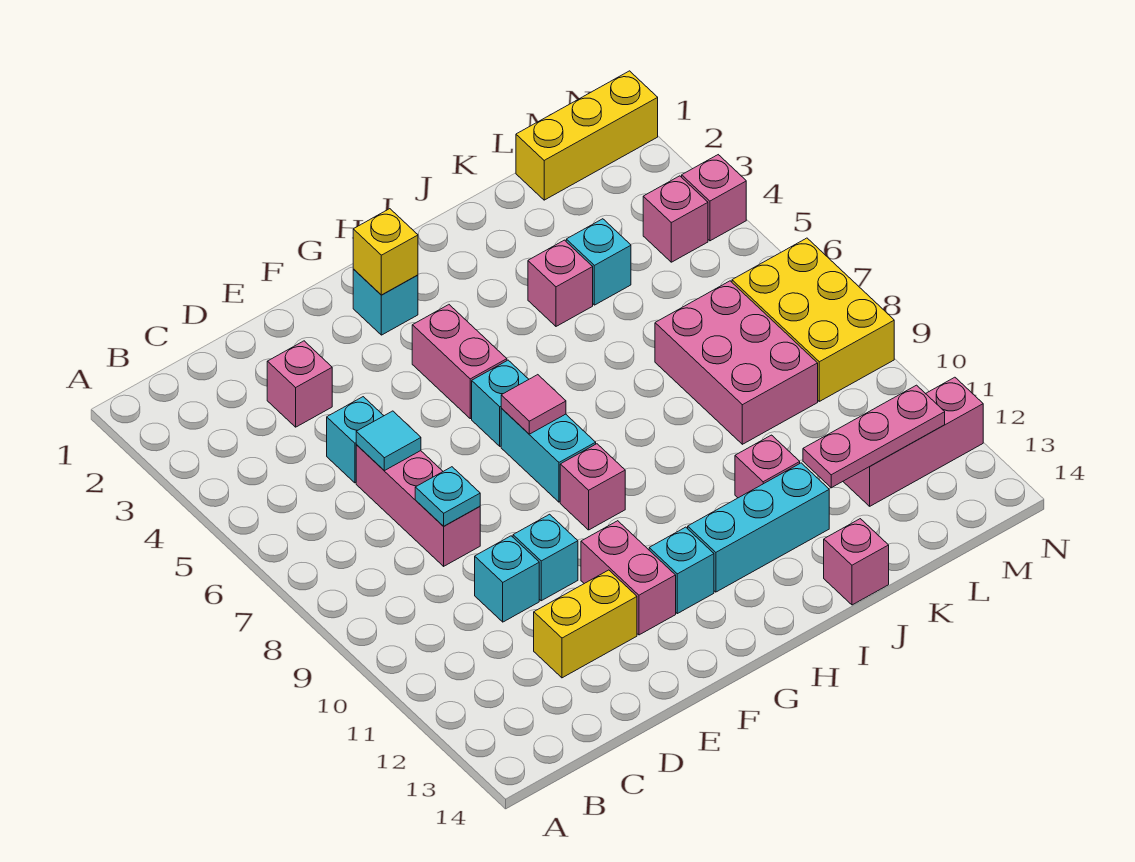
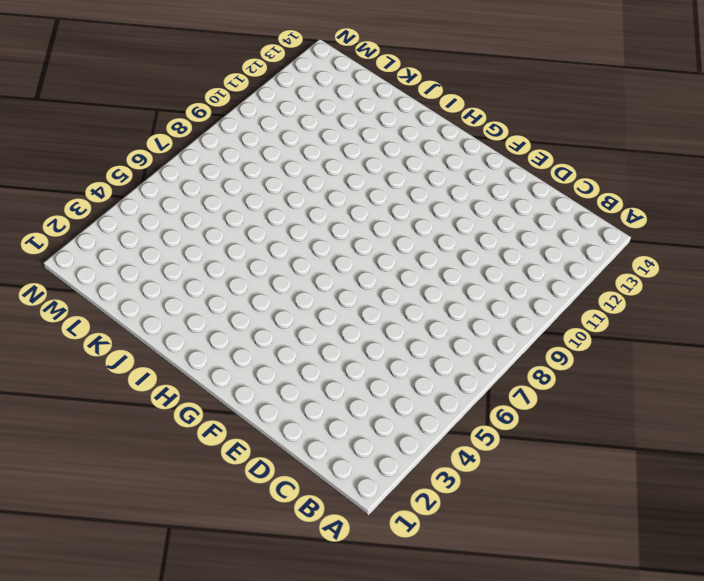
none -> pink brick D3 level 1
none -> cyan brick D5 level 1
none -> pink brick D6:D8 level 1

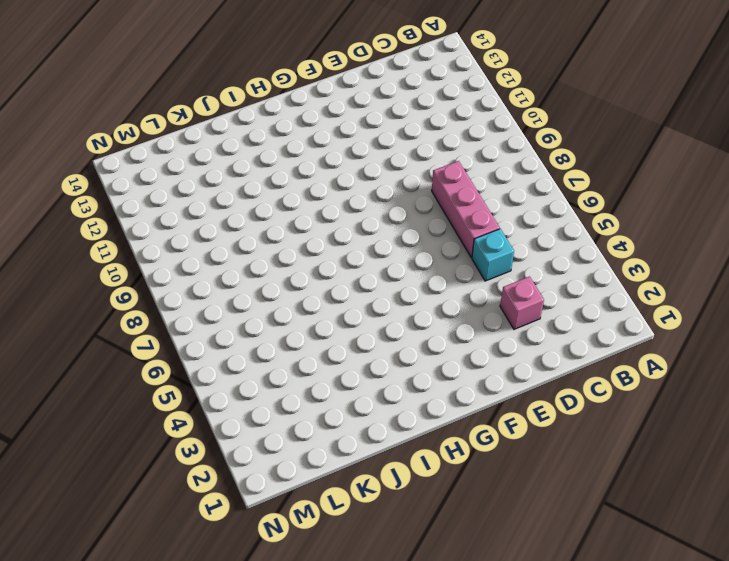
none -> cyan brick D10 level 1
none -> yellow brick D12:E12 level 1
none -> cyan brick E10 level 1

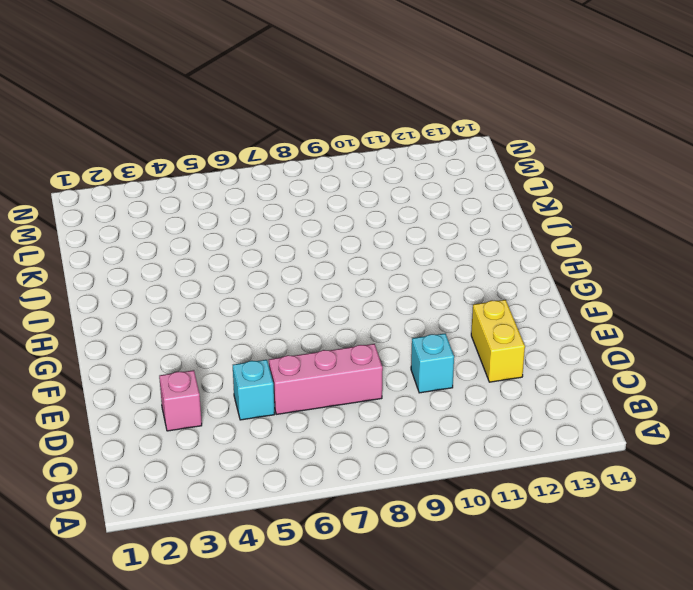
none -> cyan brick E10 level 1
none -> pink brick F11:F12 level 1
none -> cyan brick G2 level 1

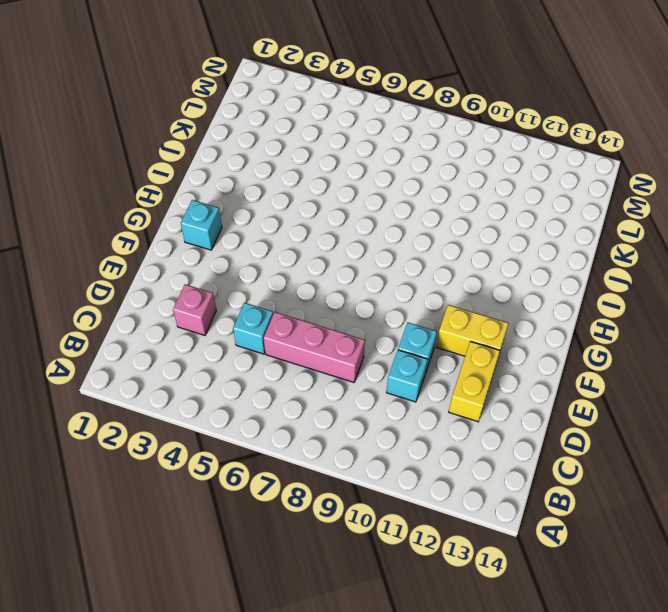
yellow brick F11:F12 level 1 -> pink brick F11:F12 level 1
none -> pink brick G4:G5 level 1
none -> cyan brick G6 level 1
none -> cyan brick G7:G8 level 1

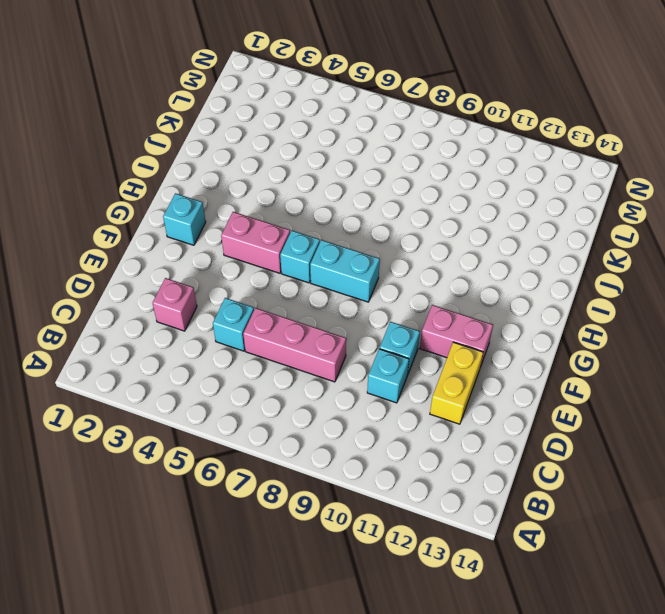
none -> pink brick G9 level 1
none -> cyan brick G12 level 1
none -> cyan brick H12:J12 level 1

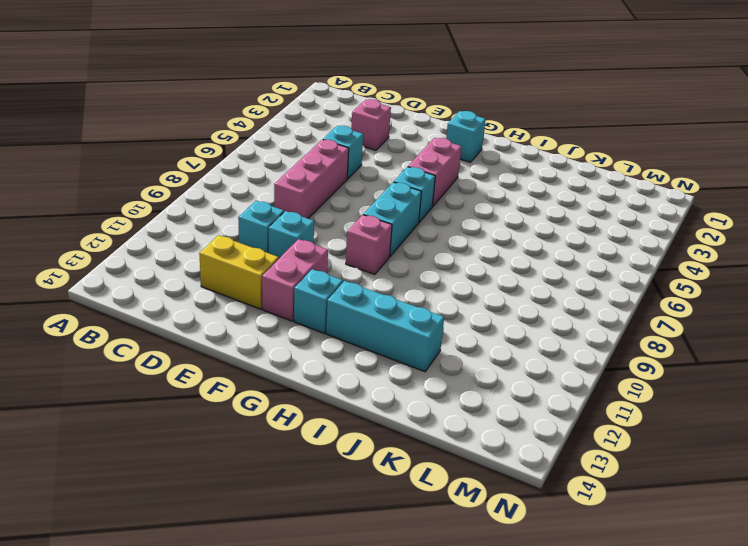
none -> pink brick J4 level 1
none -> pink brick J11 level 1
none -> pink brick J14 level 1

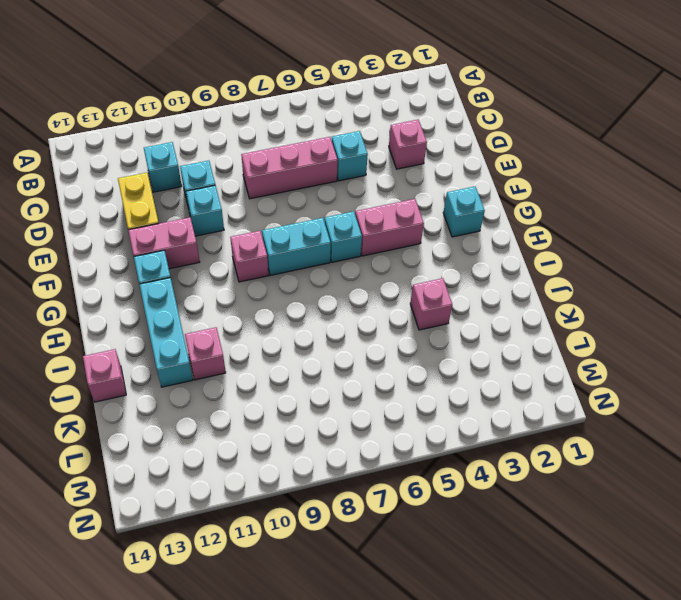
cyan brick C11 level 1 -> cyan brick K4 level 1
none -> pink brick K7:L9 level 1
none -> yellow brick L1:N1 level 1
none -> pink brick L12:N12 level 1

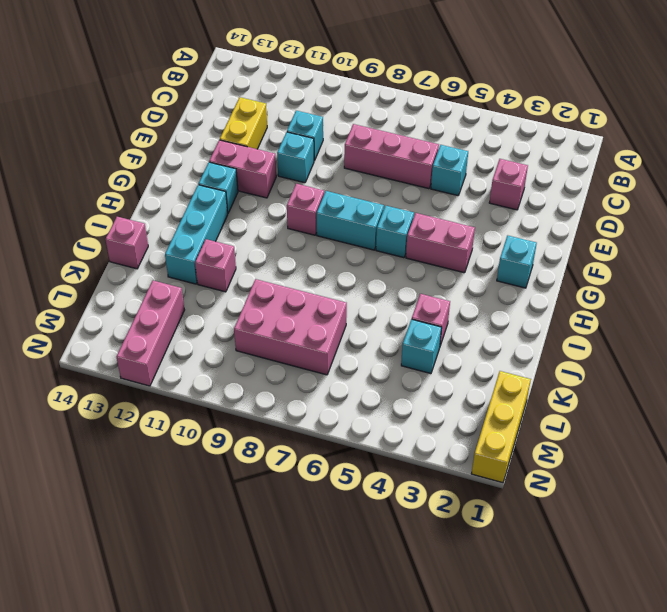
none -> pink brick M4 level 1
none -> yellow brick M7:N9 level 1
none -> pink brick N4 level 1

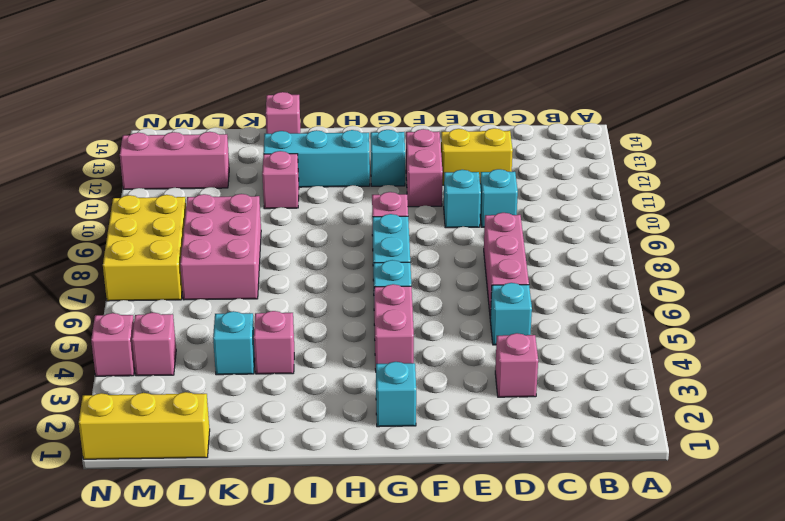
none -> cyan tile D6 level 2
none -> cyan plate D8 level 2
none -> yellow brick G2 level 2

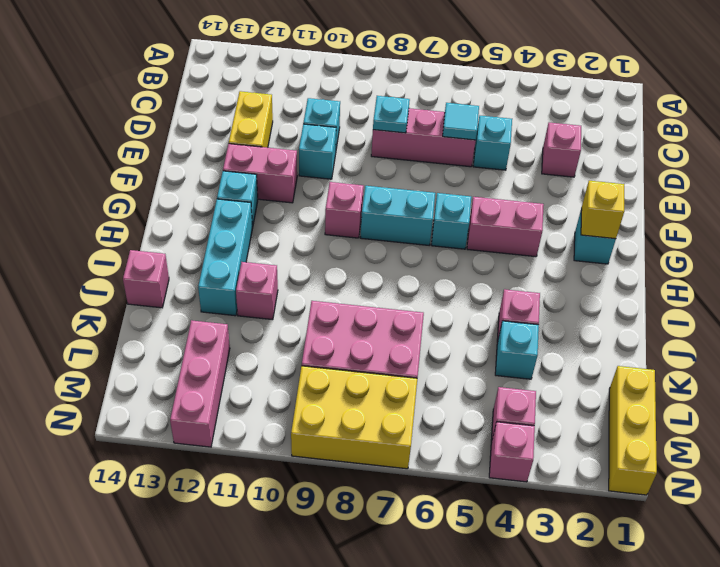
none -> pink tile G7 level 2
none -> pink plate K12:M12 level 2

